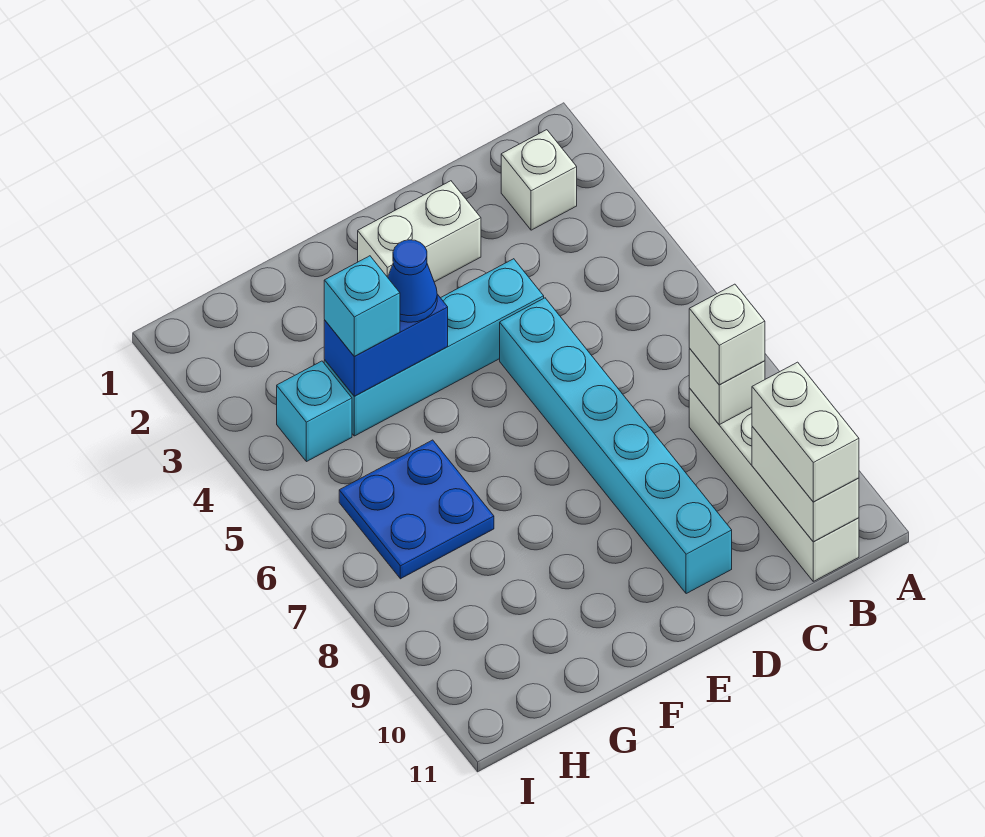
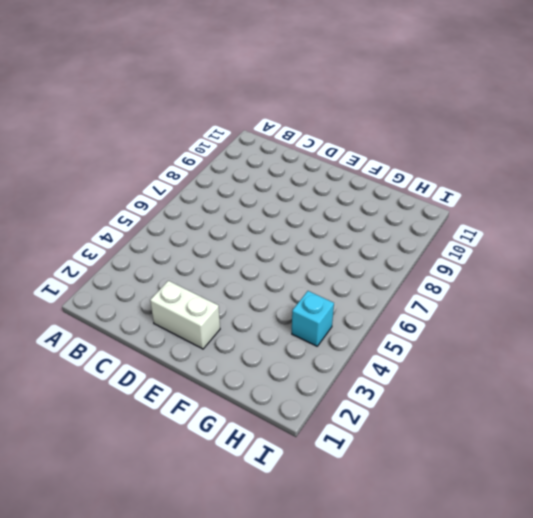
none -> white brick B2 level 1
none -> white brick B8:B11 level 1
none -> cyan brick D4:G4 level 1

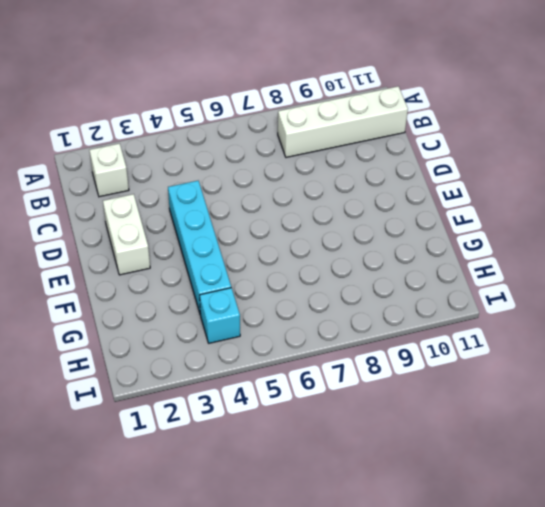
none -> cyan brick D5:D10 level 1
none -> blue plate G6:H7 level 1
none -> white brick B8 level 2

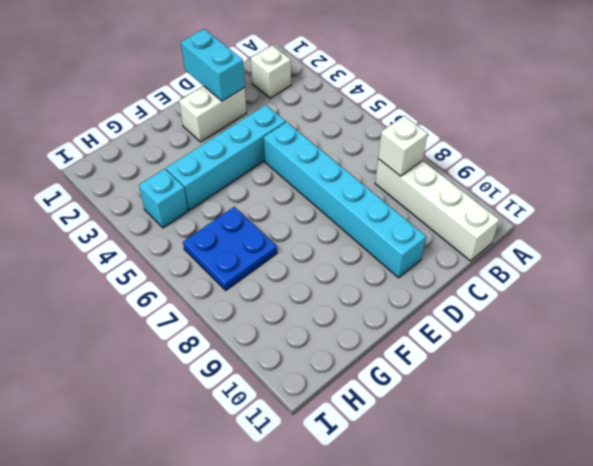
cyan brick D1:D2 level 2 -> none
none -> white brick B10:B11 level 2
none -> blue brick F4:G4 level 2
none -> white brick B8 level 3

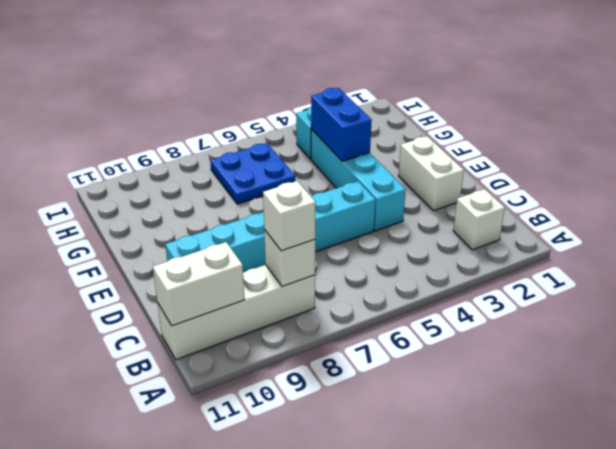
none -> white brick B10:B11 level 3
none -> blue cone F4 level 3
none -> cyan brick G4 level 3

